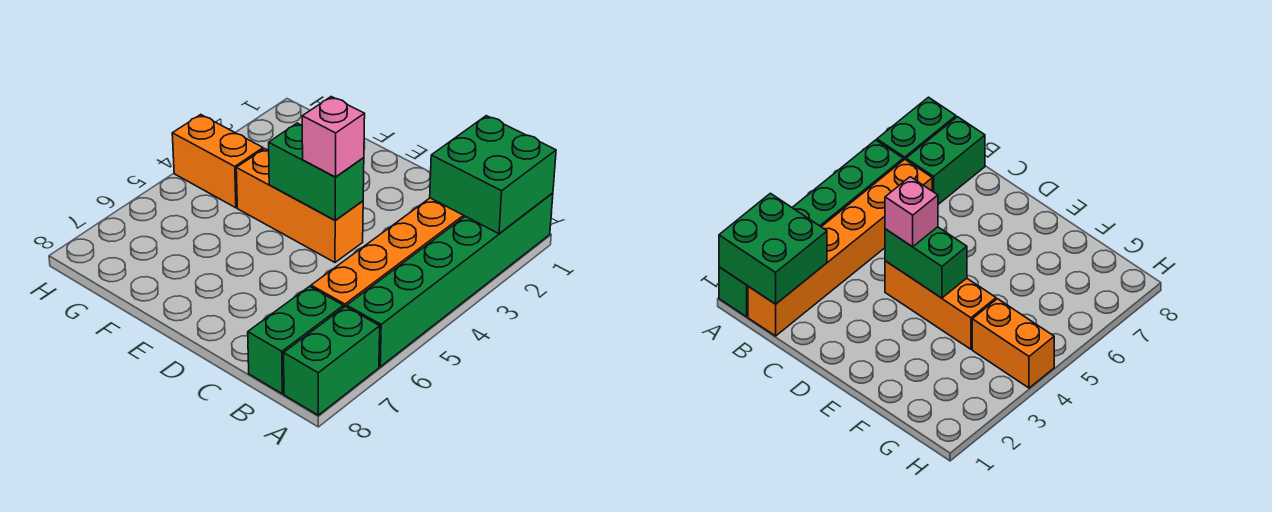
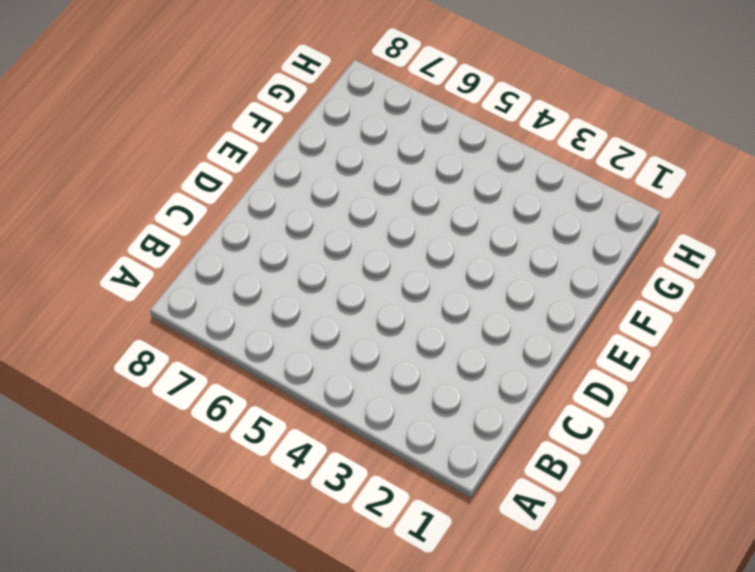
none -> green brick A1:A6 level 1
none -> green brick A7:A8 level 1

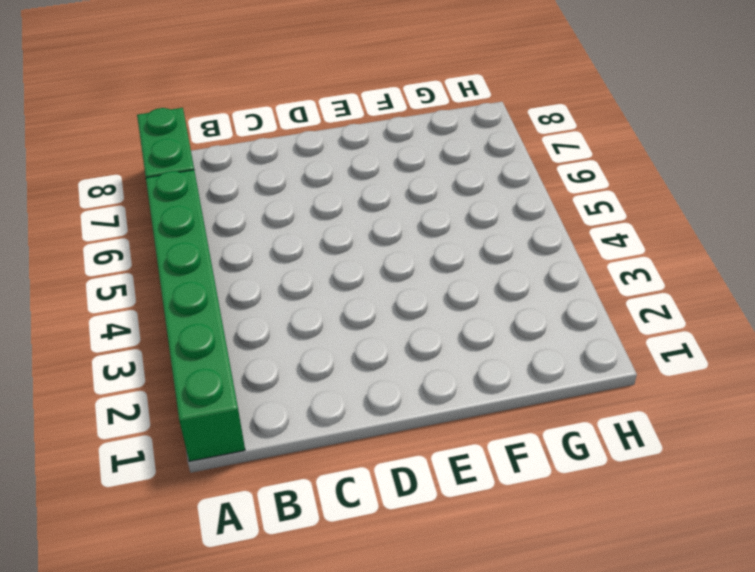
none -> orange brick B1:B6 level 1
none -> green brick B7:B8 level 1

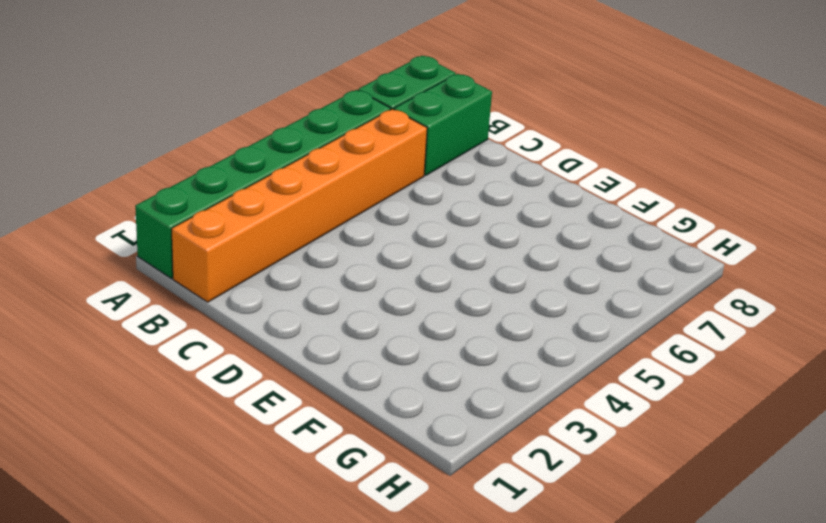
none -> orange brick D4:F4 level 1
none -> orange brick G4:H4 level 1

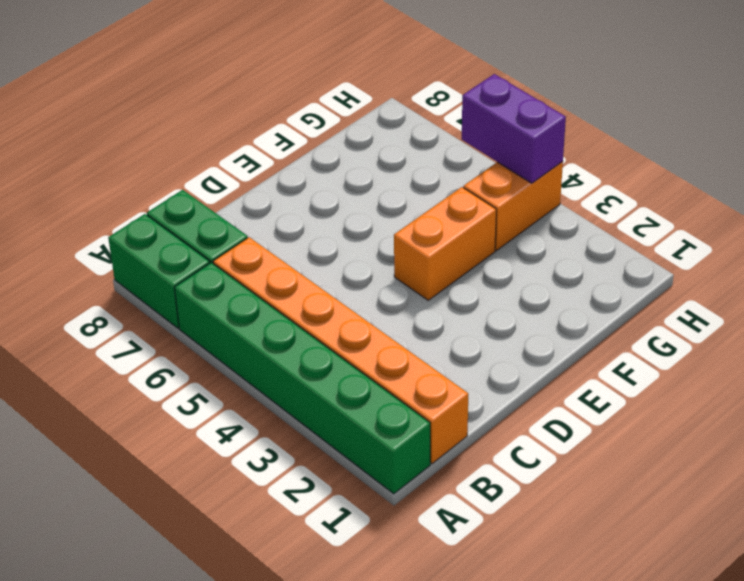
orange brick E4:F4 level 1 -> orange brick D4:F4 level 1
purple brick H4:H5 level 2 -> none
none -> green brick A1:B2 level 2
none -> green brick D4:E4 level 2

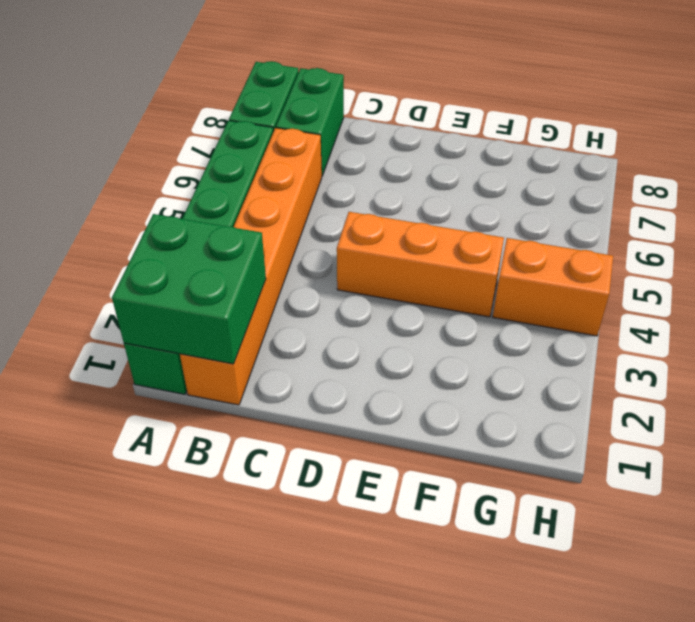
none -> green brick D4:E4 level 2
none -> pink brick D4 level 3

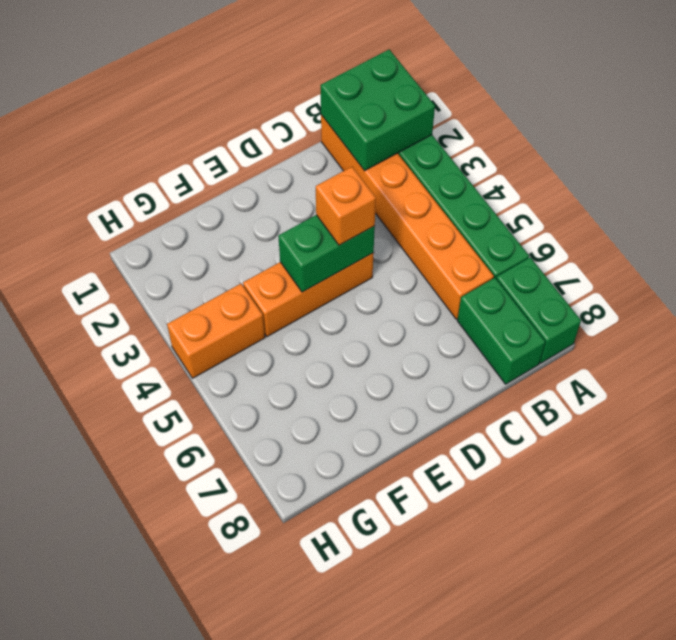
orange brick D4 level 3 -> pink brick D4 level 3

